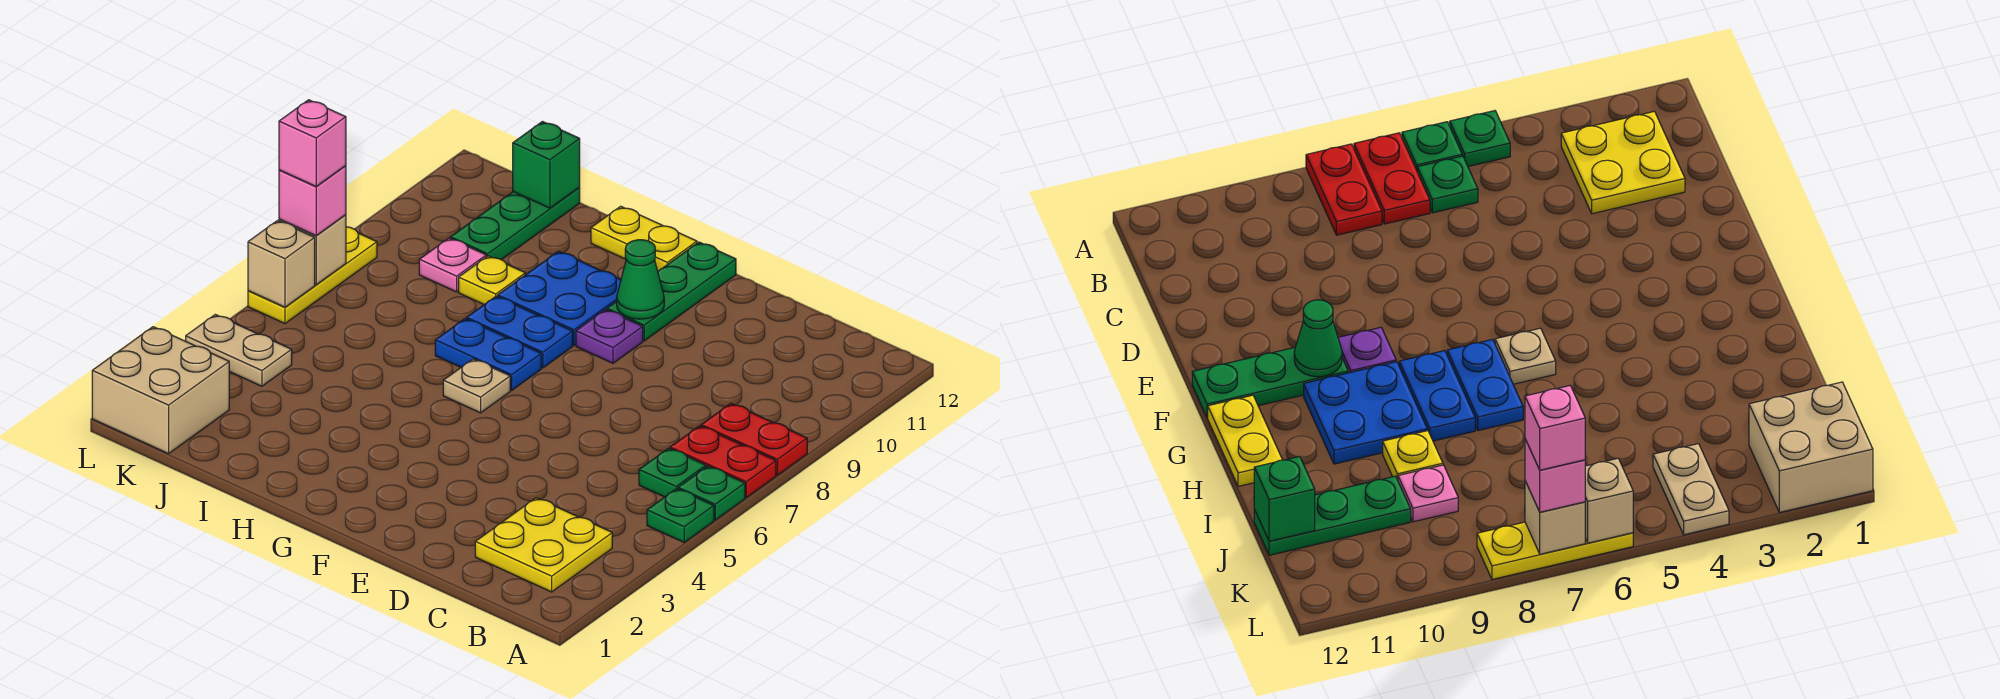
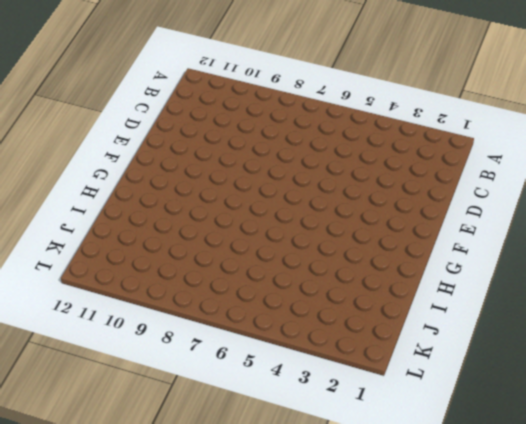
none -> green plate A5 level 1
none -> green plate A6 level 1
none -> red plate A7:B7 level 1

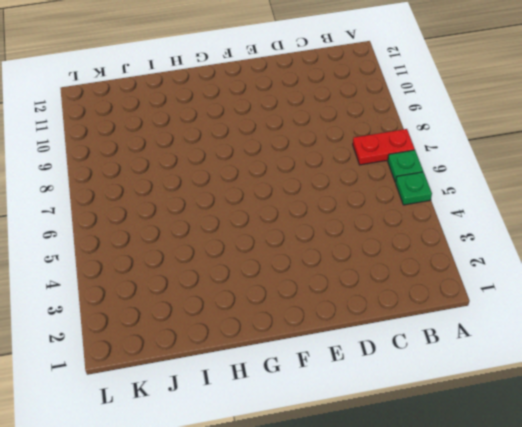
none -> red plate A8:B8 level 1
none -> yellow plate B2:C3 level 1
none -> green plate B6 level 1

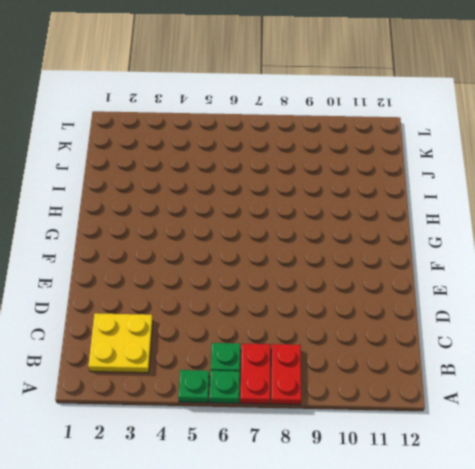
none -> purple plate F9 level 1
none -> green plate F10:F12 level 1
none -> tan plate G6 level 1

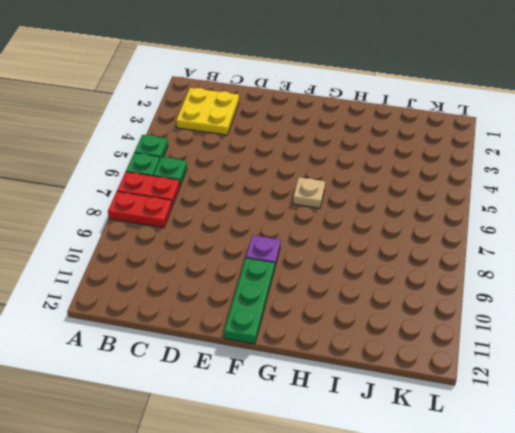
none -> blue plate G7:H7 level 1
none -> blue plate G8:H8 level 1
none -> blue plate G9:H10 level 1

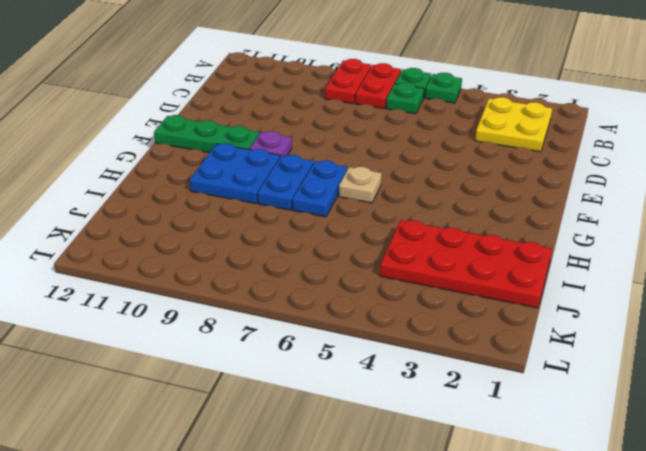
red plate I1:J4 level 1 -> none
none -> yellow plate G12:H12 level 1
none -> yellow plate I9 level 1
none -> pink plate J9 level 1

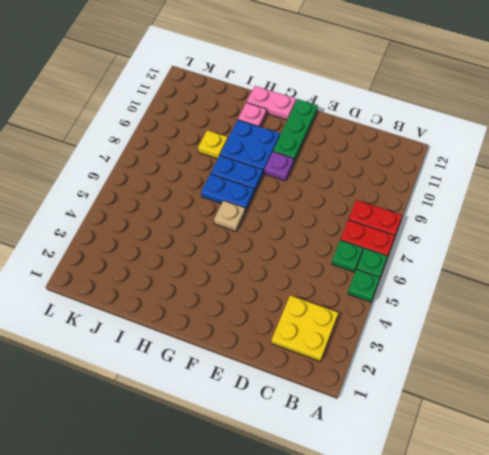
pink plate G12:H12 level 1 -> yellow plate G12:H12 level 1
pink plate H11 level 1 -> pink plate J9 level 1
none -> green plate J10:J12 level 1
none -> tan brick K1:L2 level 1
none -> tan plate K4:L4 level 1

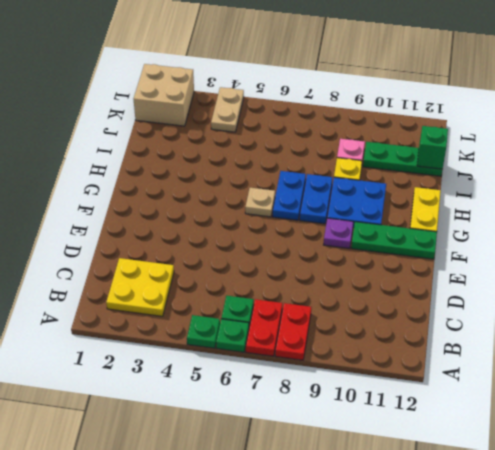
none -> yellow plate L6:L8 level 1
none -> green cone F10 level 2
none -> tan brick L6 level 2

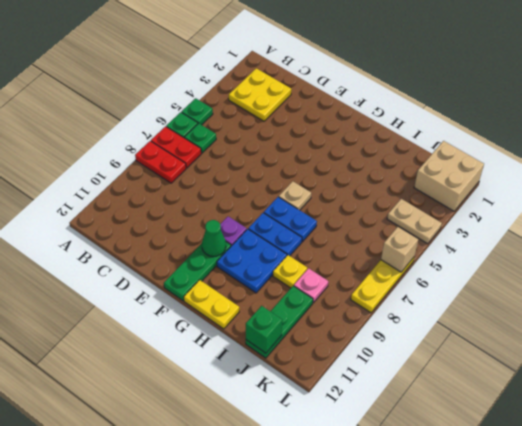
none -> tan brick L7 level 2
none -> pink brick L7 level 3
none -> pink brick L7 level 4

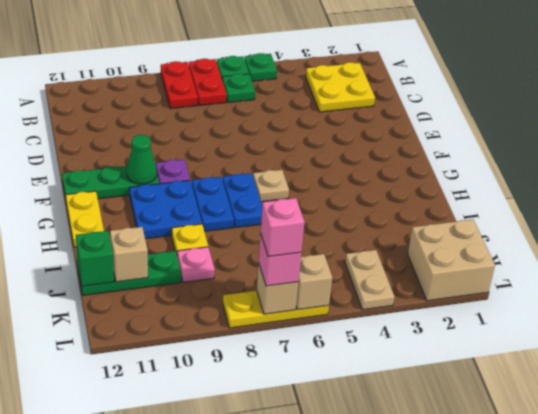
tan brick J11 level 2 -> none

